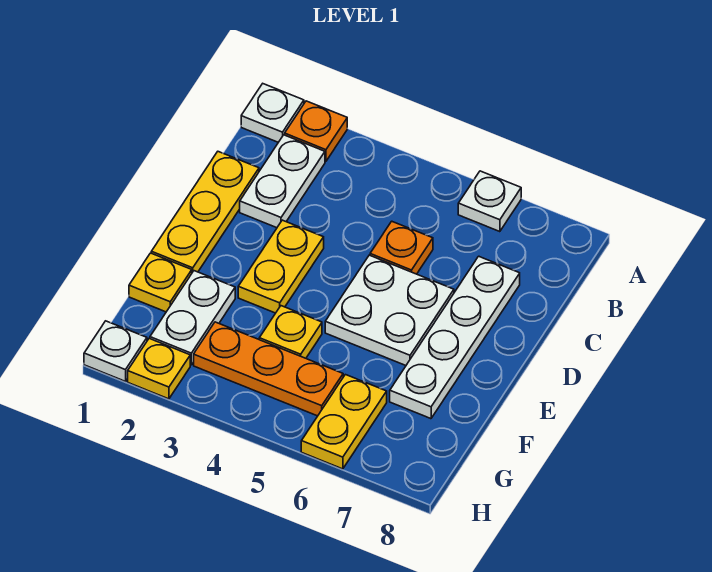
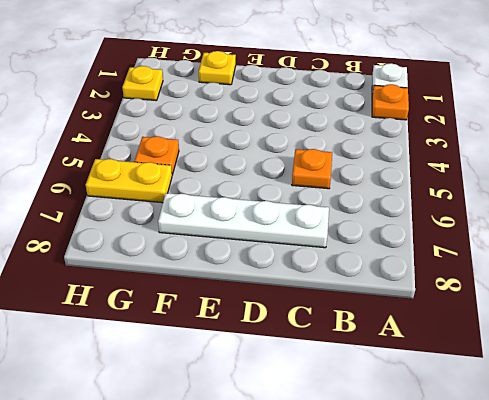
orange plate G5 level 1 -> orange plate G3:G5 level 1
none -> white plate A6 level 1
none -> white plate B2:C2 level 1
none -> yellow plate C1:E1 level 1

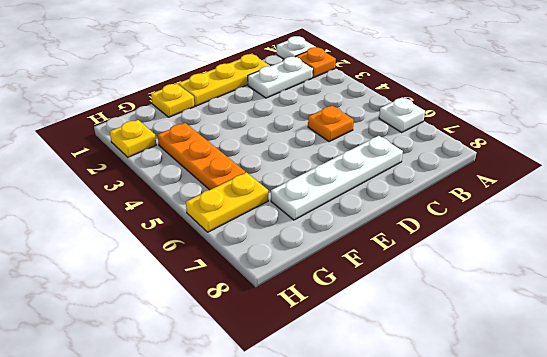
none -> yellow plate D3:E3 level 1
none -> white plate D5:E6 level 1
none -> white plate F2:G2 level 1

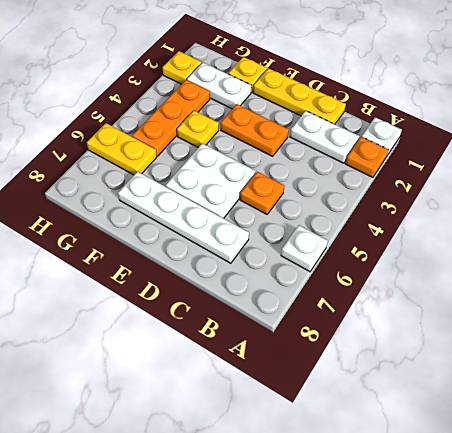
orange plate D3:E3 level 1 -> yellow plate D3:E3 level 1
none -> white plate H1 level 1

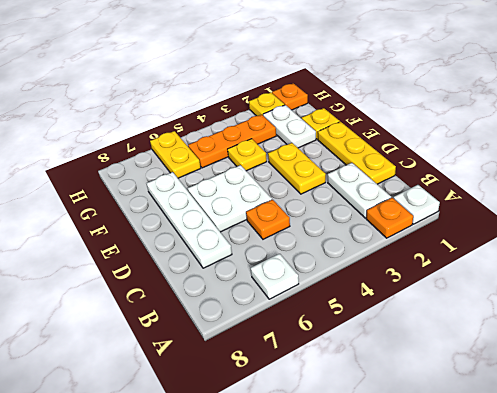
orange plate H1 level 1 -> white plate H1 level 1

